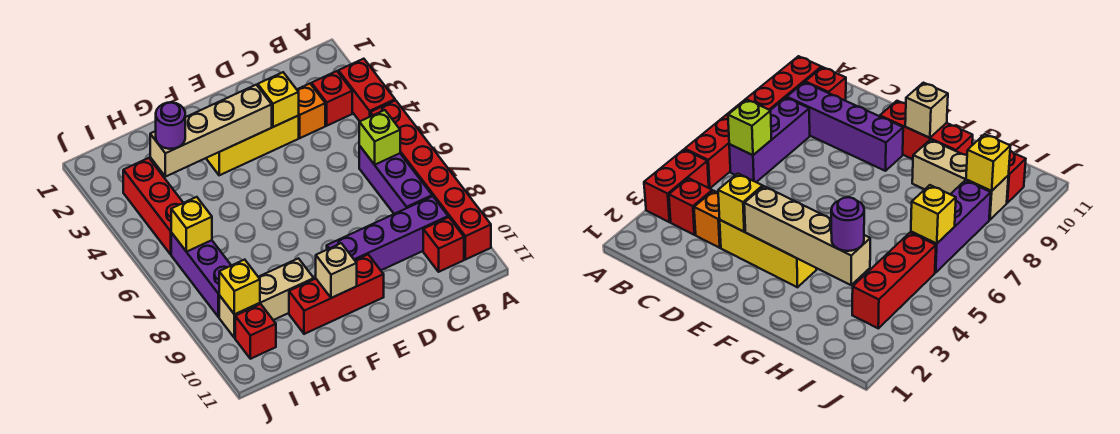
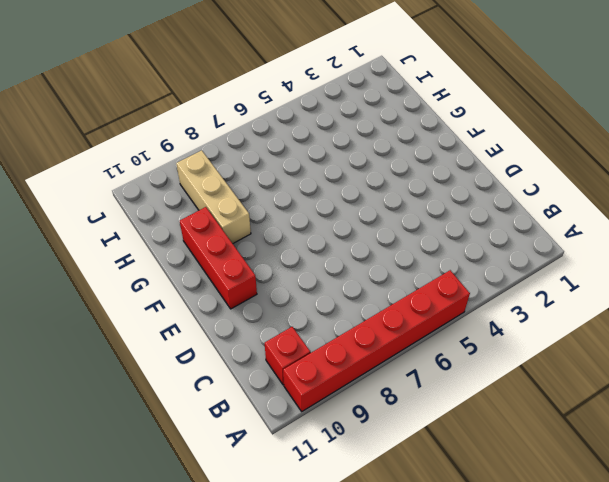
none -> red brick A3:A4 level 1
none -> red brick B3 level 1
none -> purple brick B6:B8 level 1

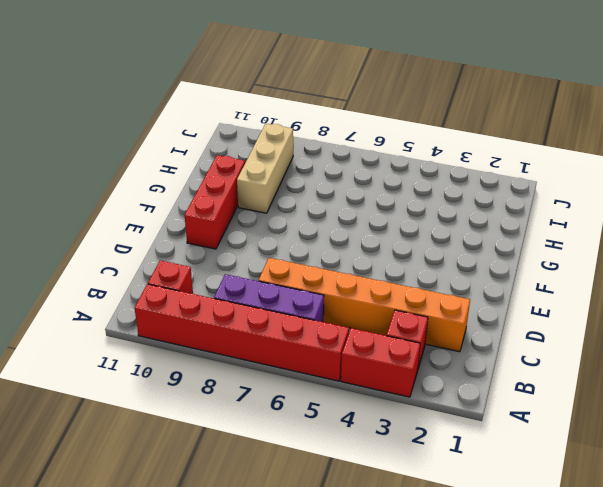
orange brick C2:C7 level 1 -> orange brick C3 level 1
none -> purple brick B9:E9 level 1
none -> yellow brick D3:F3 level 1
none -> red brick I3:I5 level 1

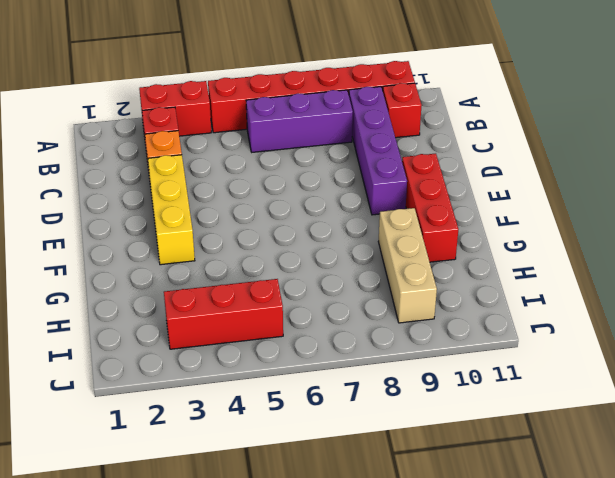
none -> purple brick I6:I8 level 1
none -> red brick I10 level 1
none -> lime brick B6 level 2

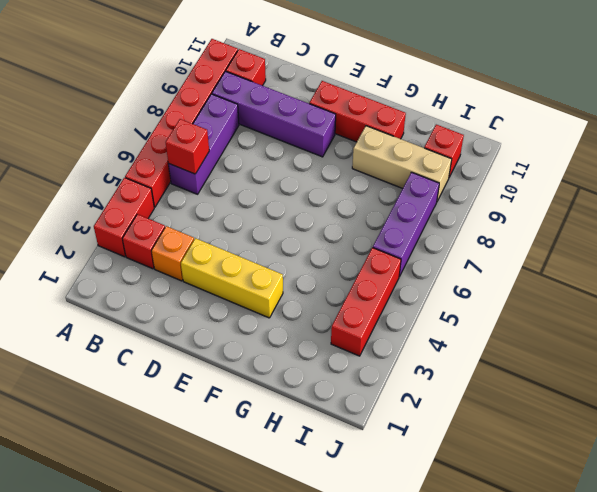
red brick B6 level 2 -> lime brick B6 level 2
none -> yellow brick D3 level 2
none -> tan brick E3:H3 level 2
none -> tan brick F10 level 2

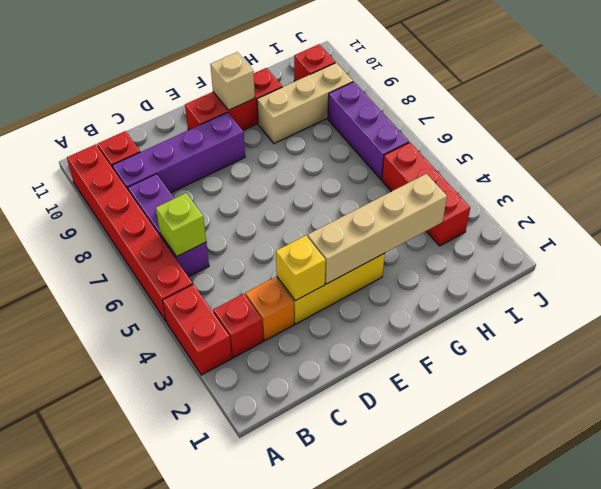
none -> yellow brick I6 level 2
none -> yellow brick I9 level 2
none -> purple round brick H3 level 3

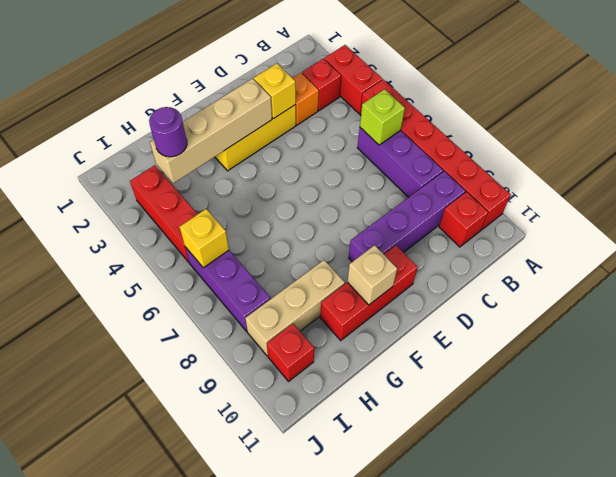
none -> yellow brick I9 level 2

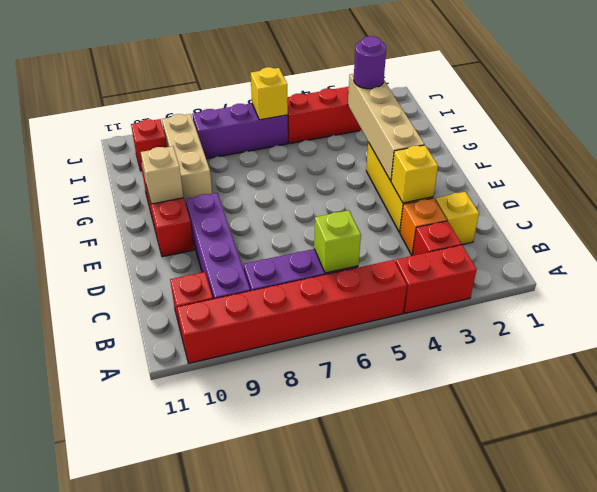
yellow brick C2 level 1 -> yellow brick I9 level 2

